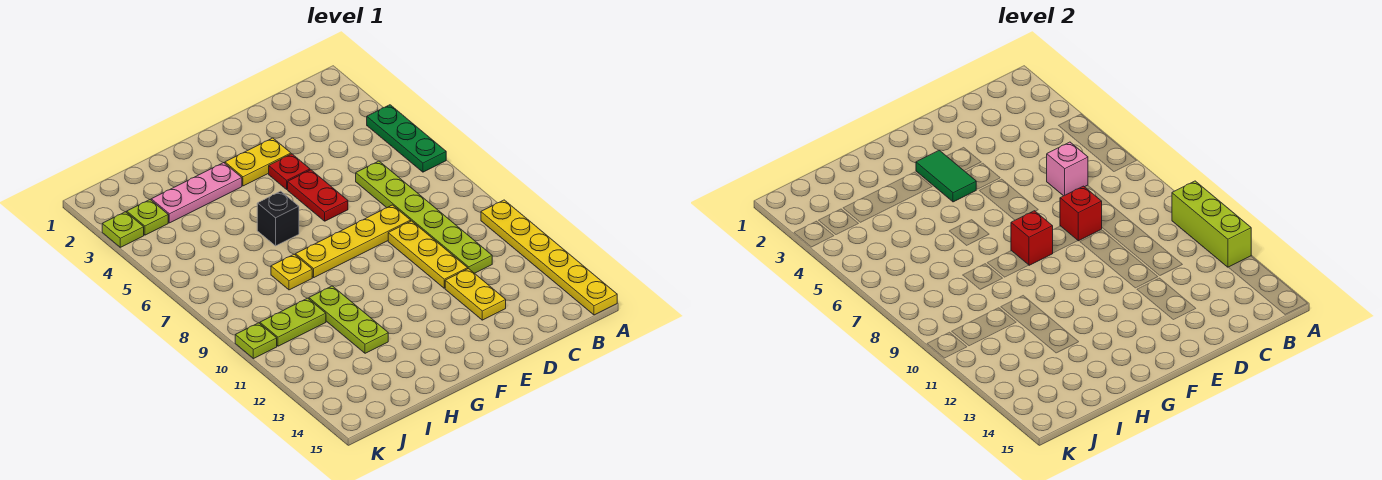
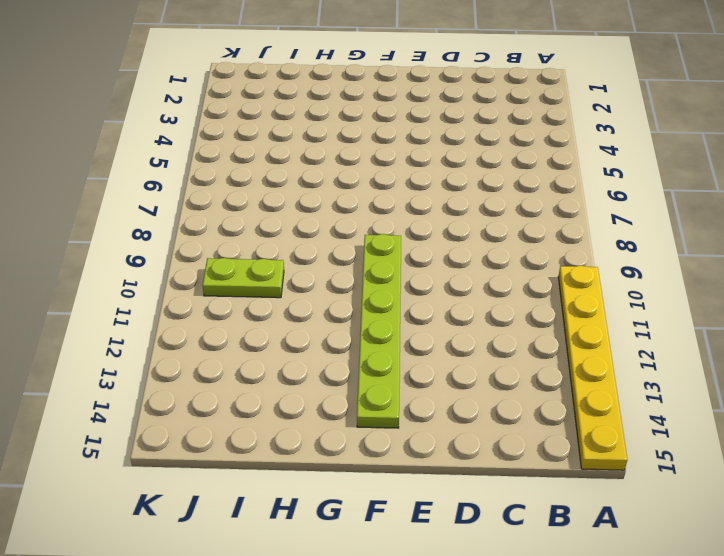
lime plate F9:F14 level 1 -> lime plate C6:C11 level 1
none -> green plate A4:A6 level 1
none -> yellow plate D8:G8 level 1
none -> yellow plate D9:D11 level 1

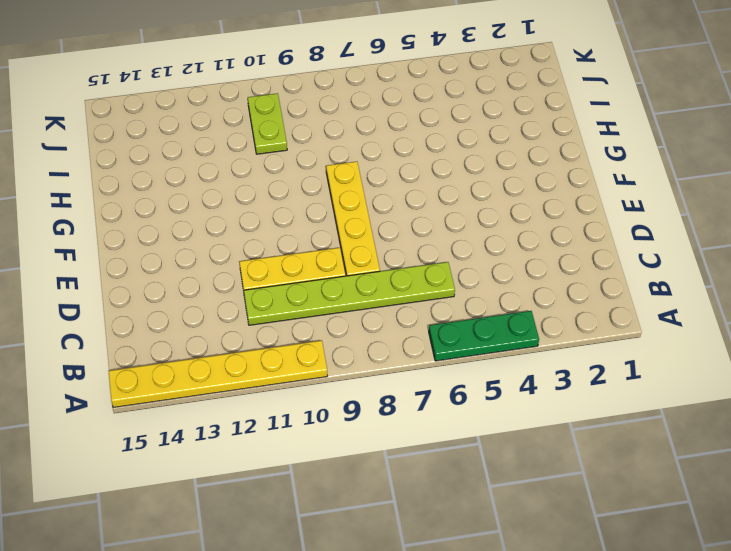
none -> yellow plate D12:D13 level 1
none -> yellow plate E3:F3 level 1
none -> red plate E4 level 1

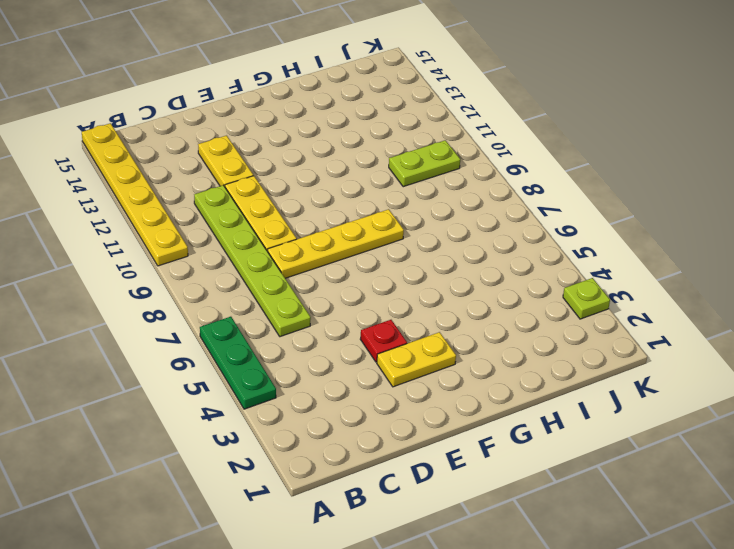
none -> red plate E5:E6 level 1
none -> pink plate G3:I3 level 1
none -> black brick G6 level 1

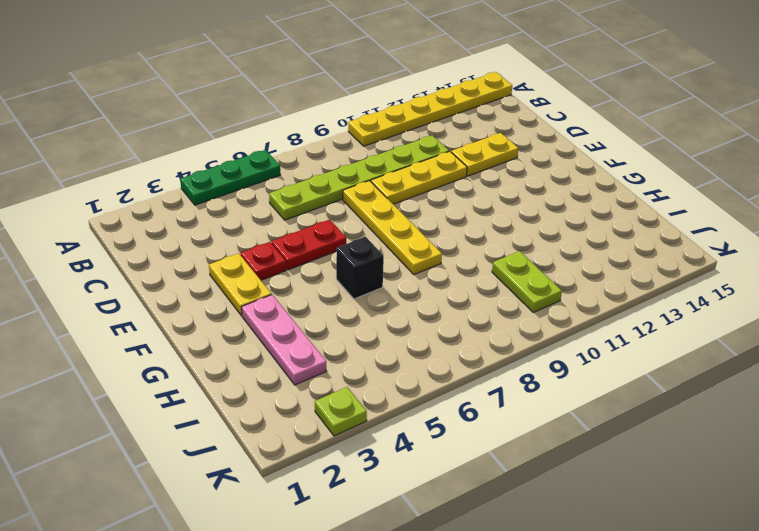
none -> yellow plate H8 level 1
none -> lime plate H10:H12 level 1
none -> lime plate J3 level 1

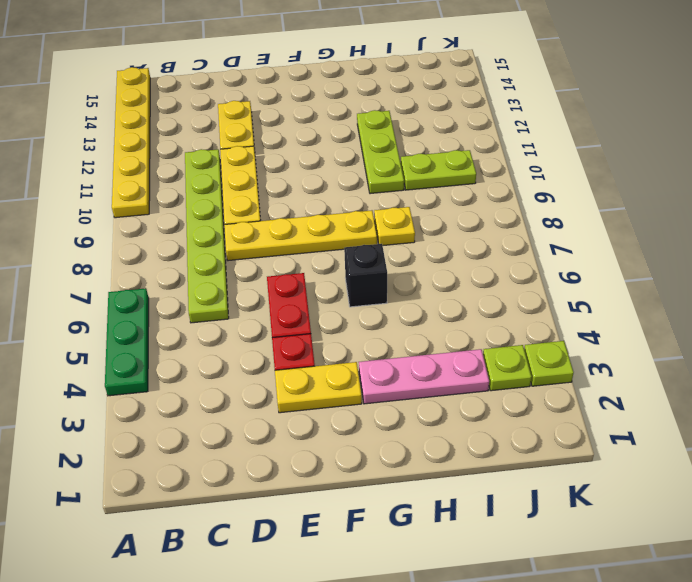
none -> lime plate K10 level 1
none -> lime brick A10:A12 level 2
none -> pink brick C6 level 2

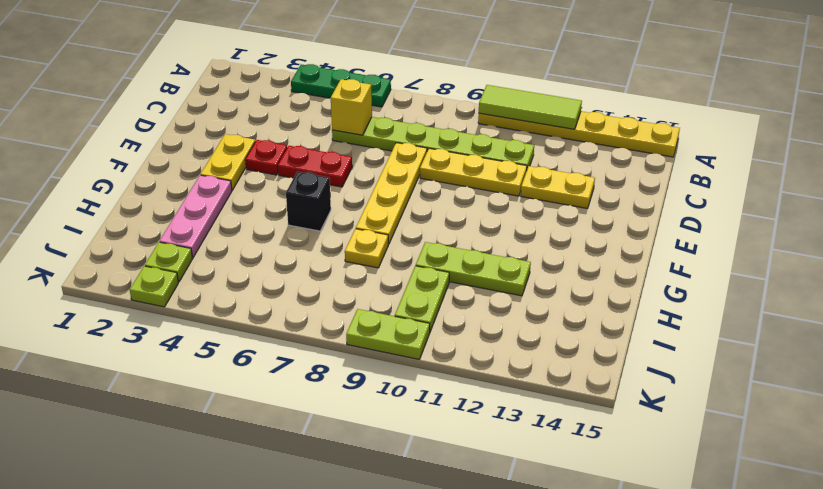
lime tile A10:A12 level 2 -> lime brick A10:A12 level 2
yellow brick C6 level 2 -> pink brick C6 level 2
lime plate K9:K10 level 1 -> lime plate K10 level 1
none -> red brick D8 level 2
none -> green tile F3:F4 level 2
none -> red brick F8 level 2

